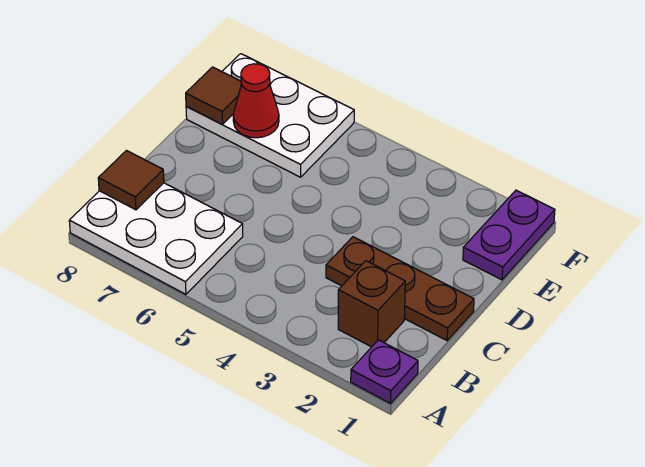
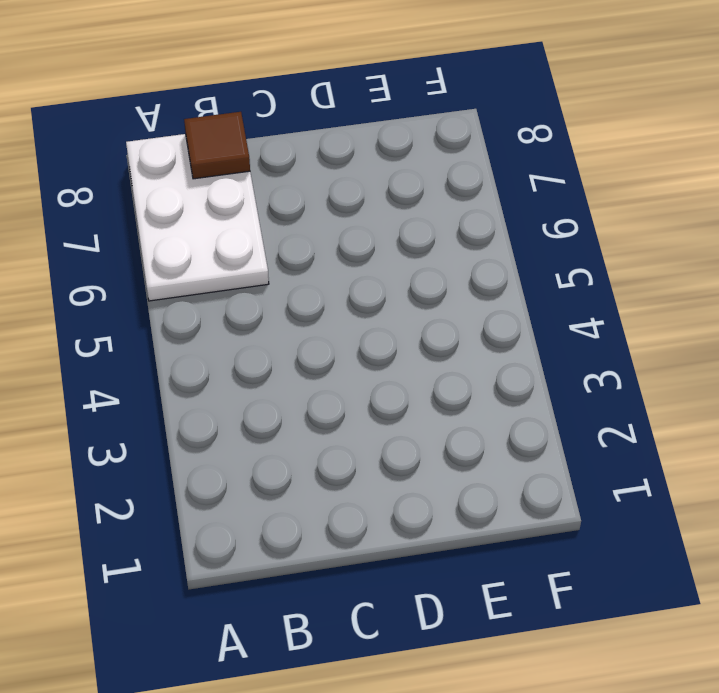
none -> purple plate A1 level 1
none -> brown brick B2 level 1

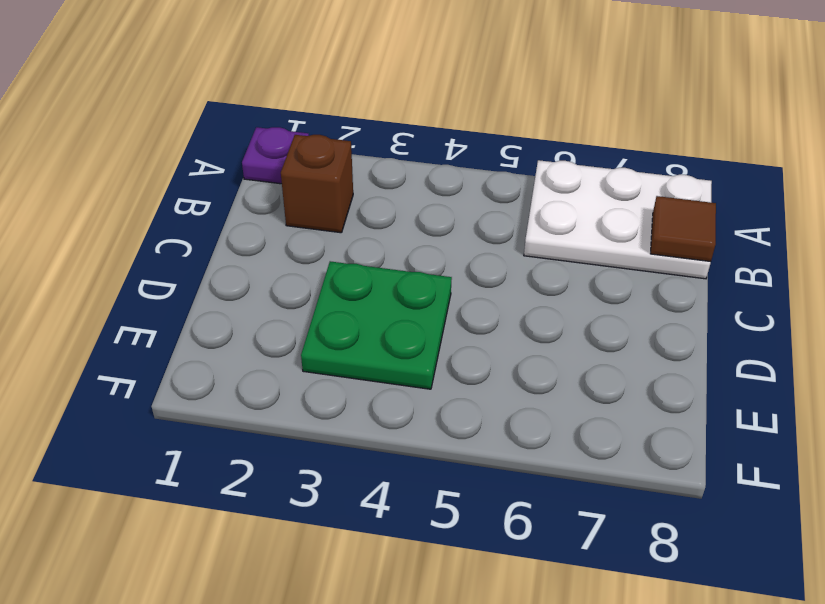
green plate D3:E4 level 1 -> none
none -> brown plate C1:C3 level 1
none -> purple plate E1:F1 level 1

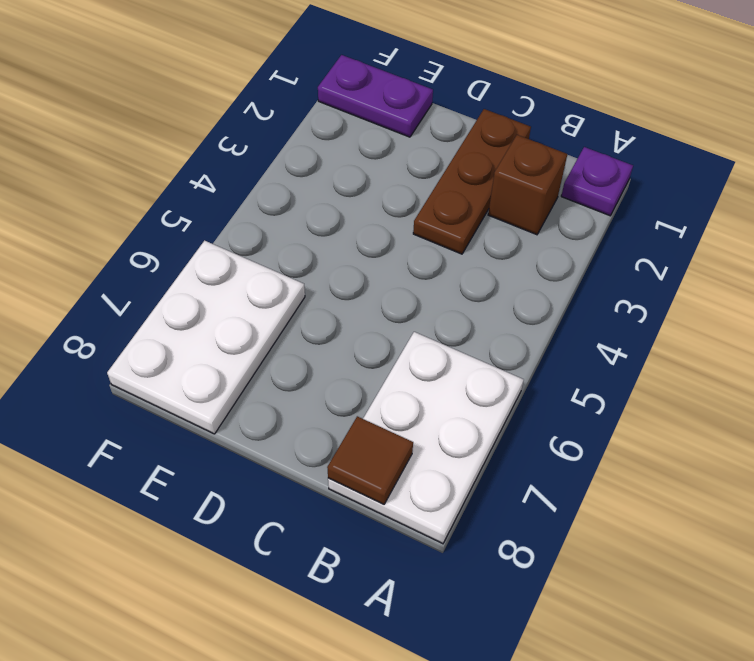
none -> red cone E7 level 2
none -> brown tile E8 level 2

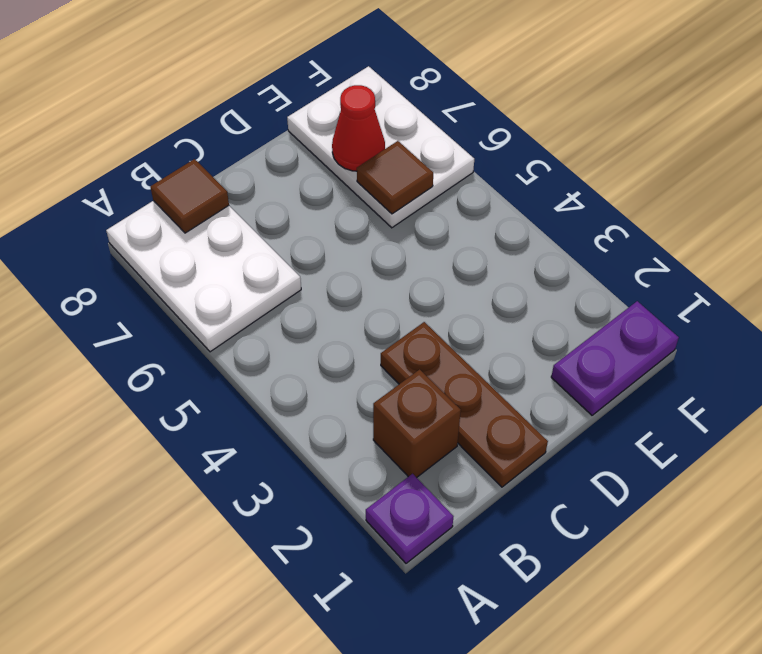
brown tile E6 level 2 -> brown tile E8 level 2

